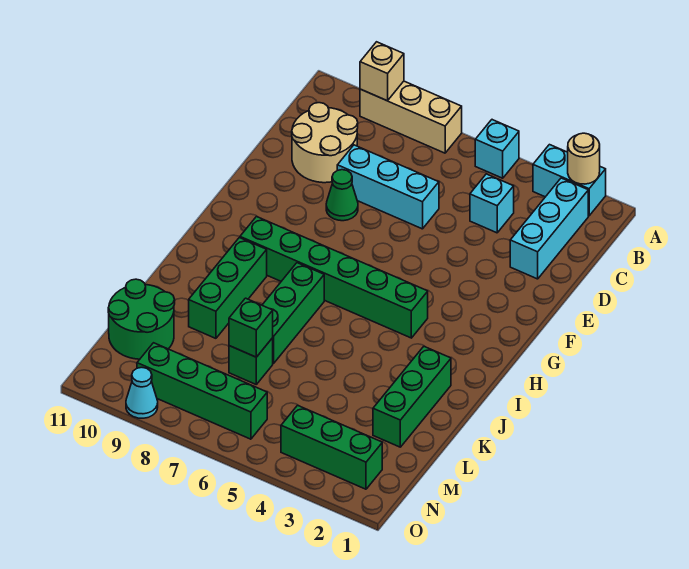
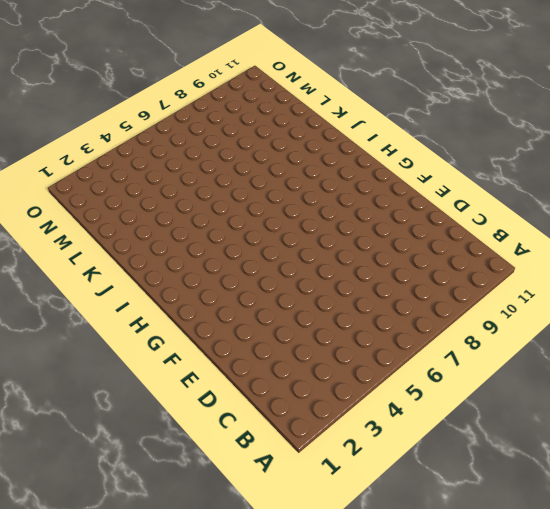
none -> cyan brick A2:A3 level 1
none -> cyan brick A5 level 1
none -> tan brick A7:A9 level 1

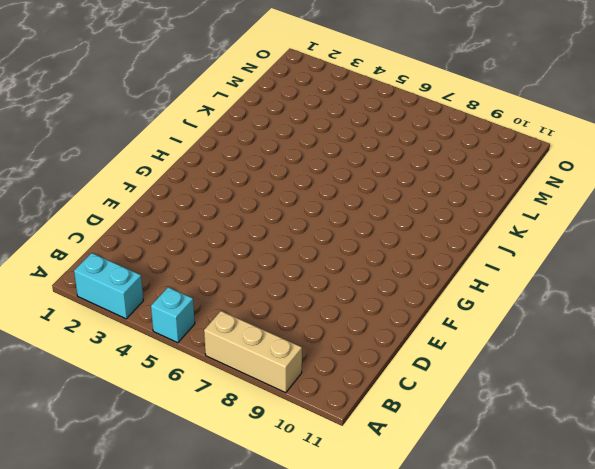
none -> cyan brick B2:D2 level 1
none -> cyan brick C4 level 1
none -> tan round brick C9:D10 level 1

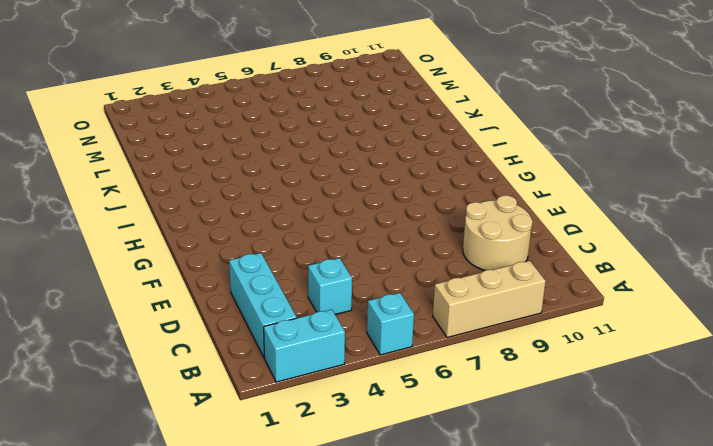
none -> cyan brick D6:D8 level 1
none -> green cone E8 level 1
none -> green brick H4:H9 level 1

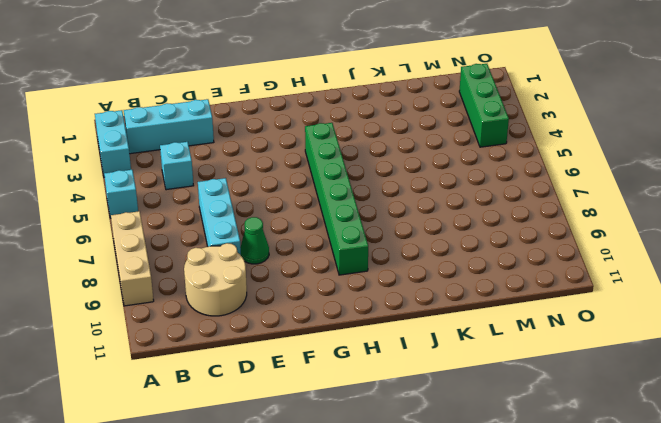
none -> green brick I7:K7 level 1
none -> green brick I9:K9 level 1
none -> green brick J2:L2 level 1

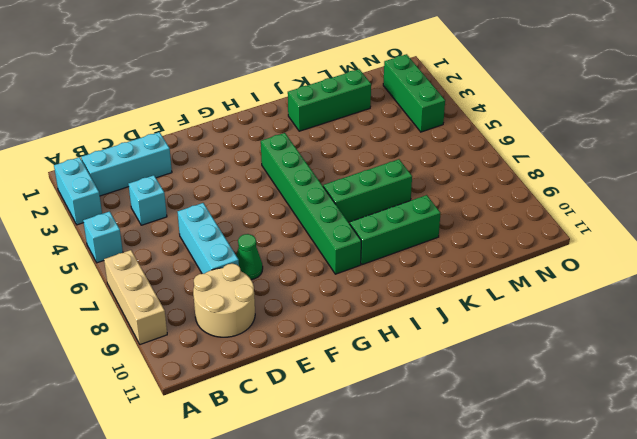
none -> green brick L7 level 1
none -> green round brick L10:M11 level 1
none -> green brick N6:N9 level 1

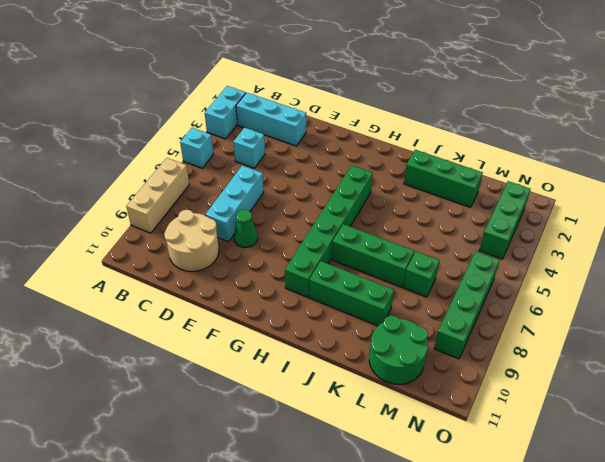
none -> cyan cone O9 level 1
none -> tan round brick A2 level 2
none -> tan brick A9 level 2

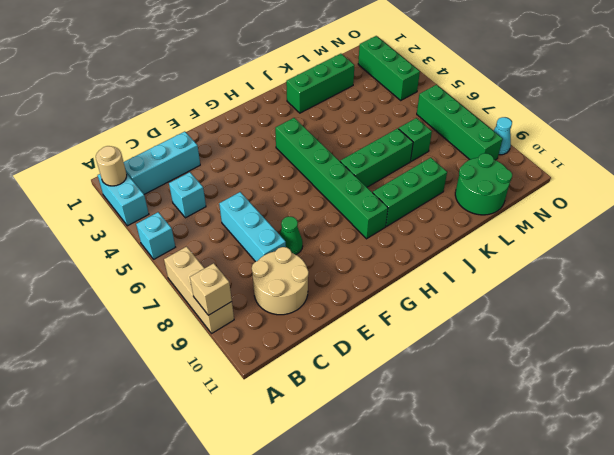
none -> green brick L7 level 2

